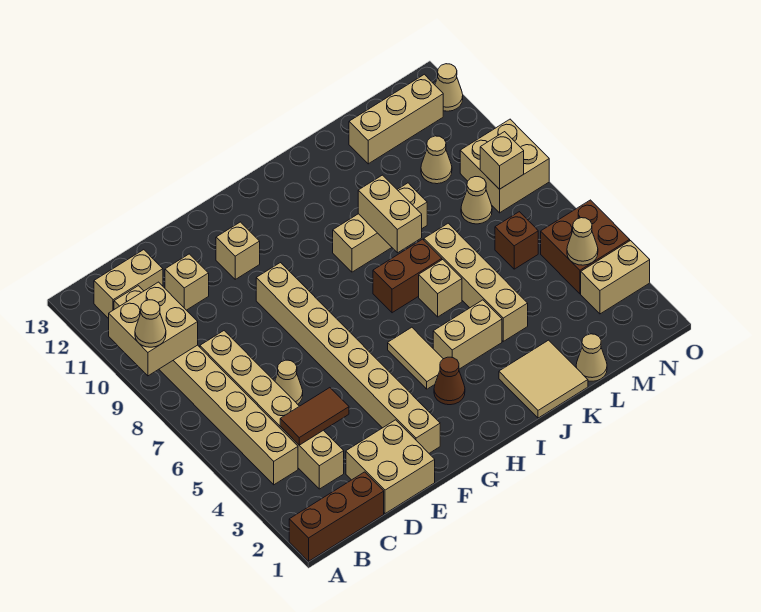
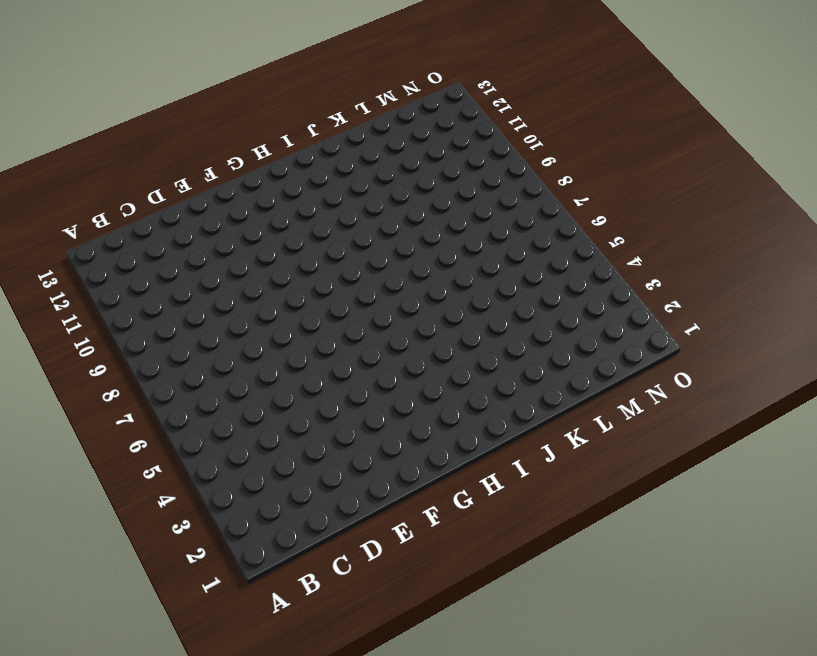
none -> brown brick A1:C1 level 1
none -> tan brick B4:B11 level 1
none -> tan brick B12:C12 level 1
none -> tan brick C3:C8 level 1

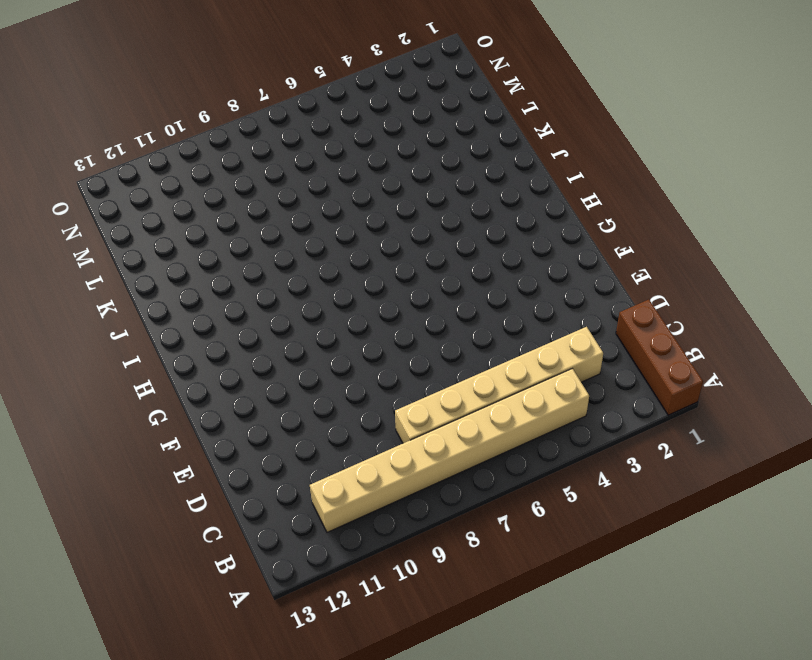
none -> tan brick B12:C12 level 1
none -> tan brick D1:E2 level 1
none -> tan cone D6 level 1
none -> tan brick D11 level 1

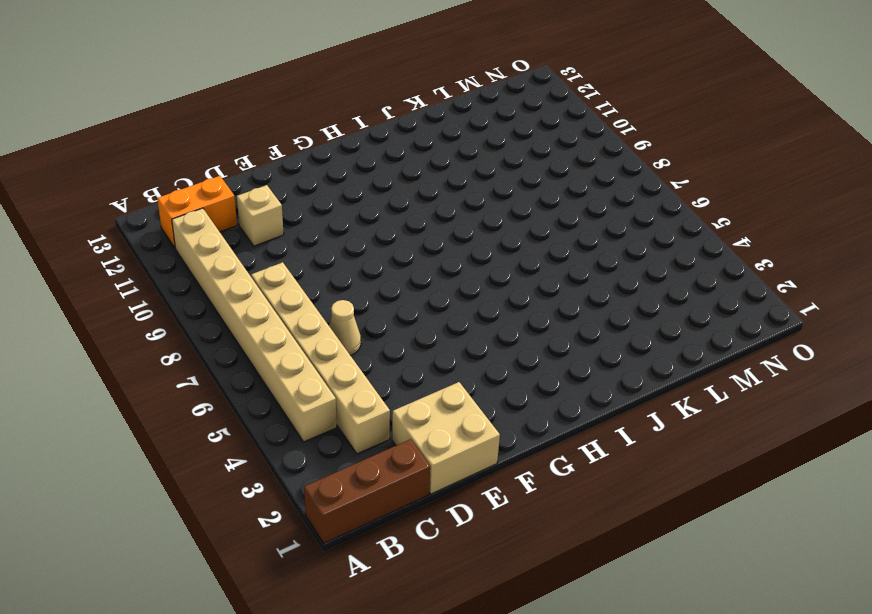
orange brick B12:C12 level 1 -> tan brick B12:C12 level 1
none -> tan brick F2:F9 level 1
none -> tan brick F11 level 1
none -> brown cone H3 level 1
none -> tan tile H4:H5 level 1

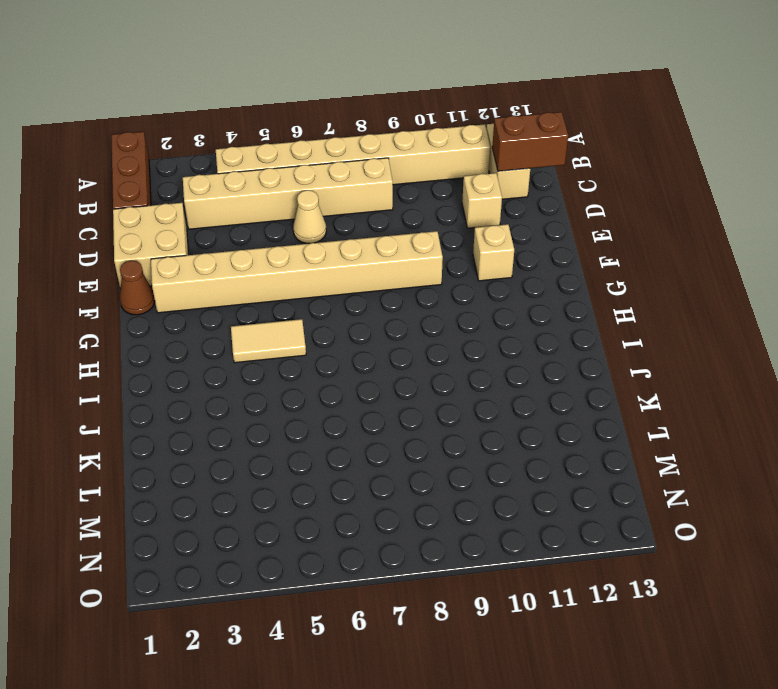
brown brick C12:C13 level 2 -> brown brick I7:J7 level 1
brown cone F1 level 1 -> brown cone H3 level 1
none -> tan brick I4:J4 level 1
none -> tan brick I9:K9 level 1
none -> tan tile J1:K2 level 1
none -> tan brick J6 level 1

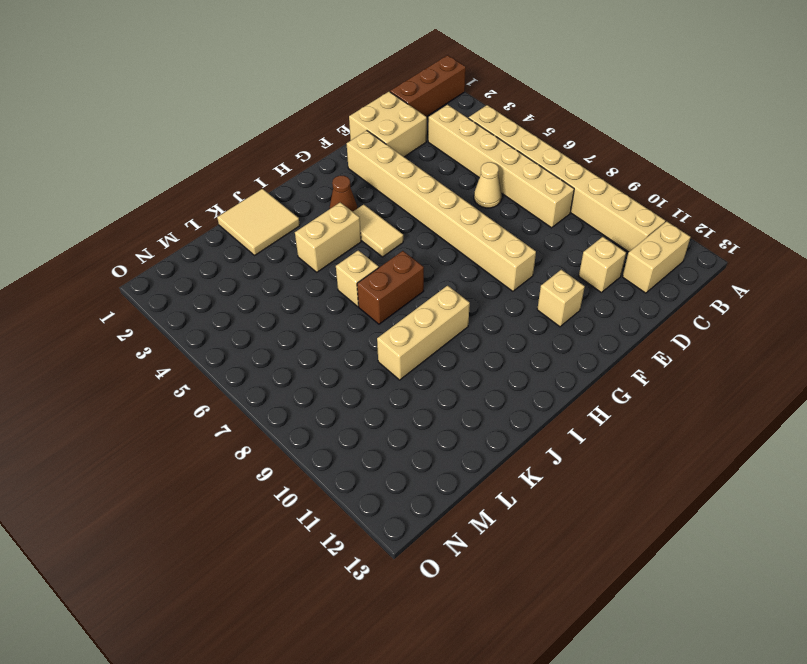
none -> tan brick K4:K7 level 1
none -> tan cone L1 level 1
none -> tan brick L12:N12 level 1
none -> brown brick M6 level 1

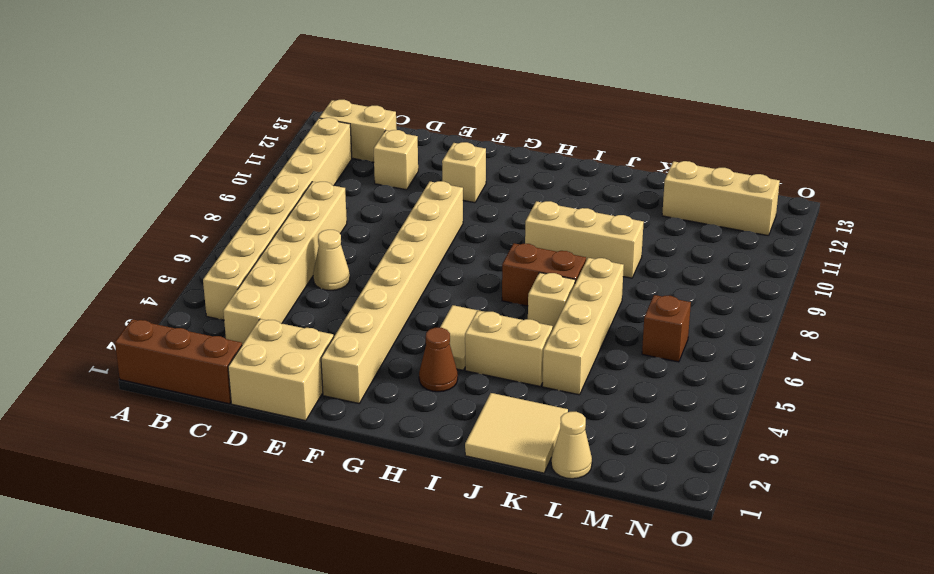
none -> tan cone M8 level 1
none -> tan cone M10 level 1
none -> tan brick N3:O3 level 1
none -> brown brick N4:O5 level 1

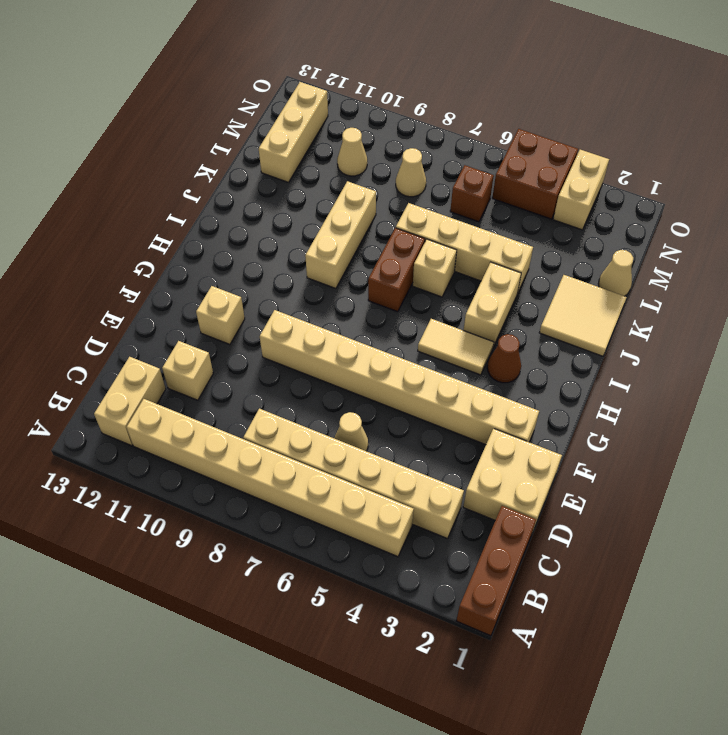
none -> tan brick N8:O9 level 1
none -> tan cone O12 level 1
none -> tan brick A9:B10 level 2
none -> brown tile C4:D4 level 2

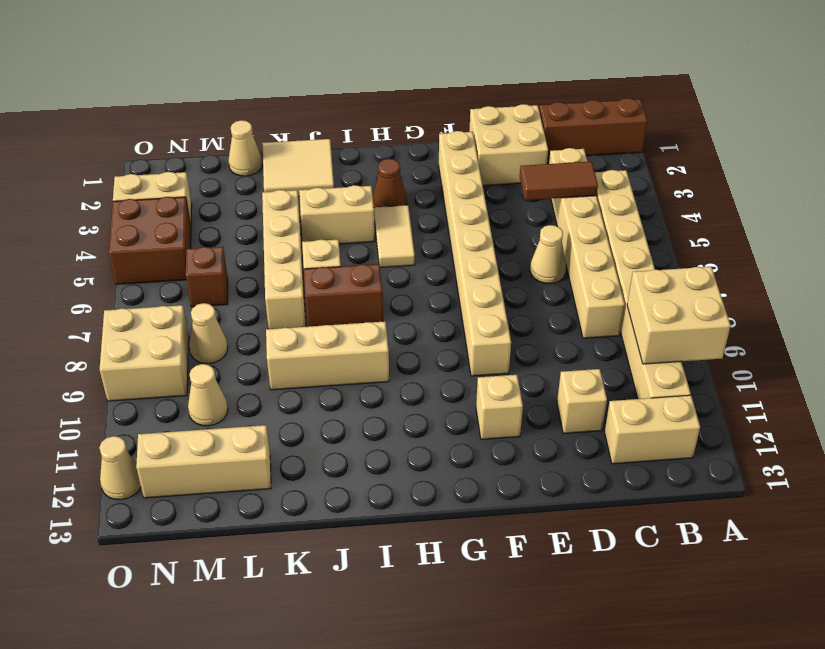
none -> tan brick J8:J9 level 2
none -> tan cone N4 level 2
none -> tan brick N8 level 2
none -> tan cone A9 level 3

